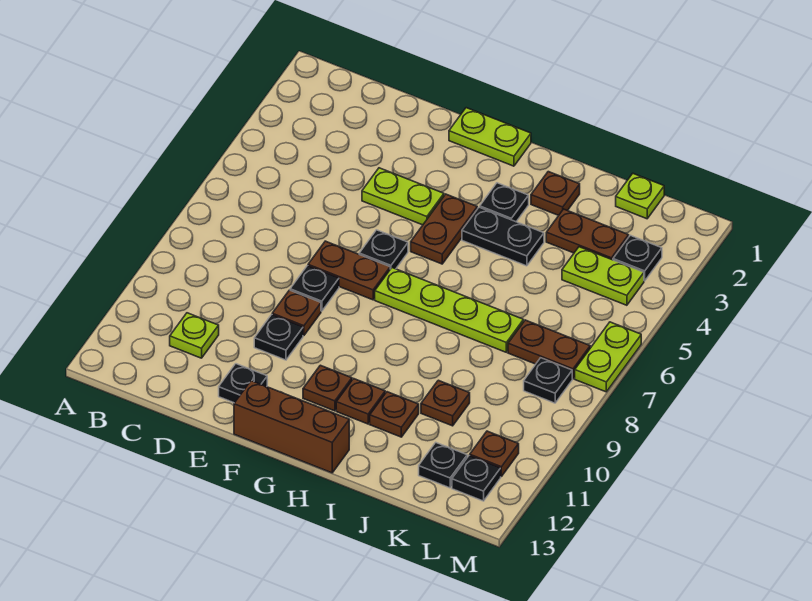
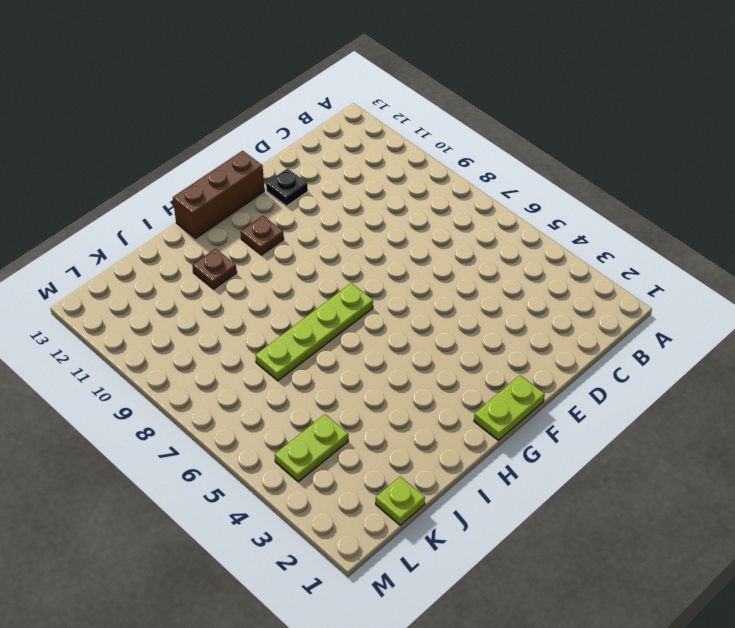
none -> lime plate C11 level 1
none -> lime plate E4:F4 level 1
none -> brown plate E7:F7 level 1

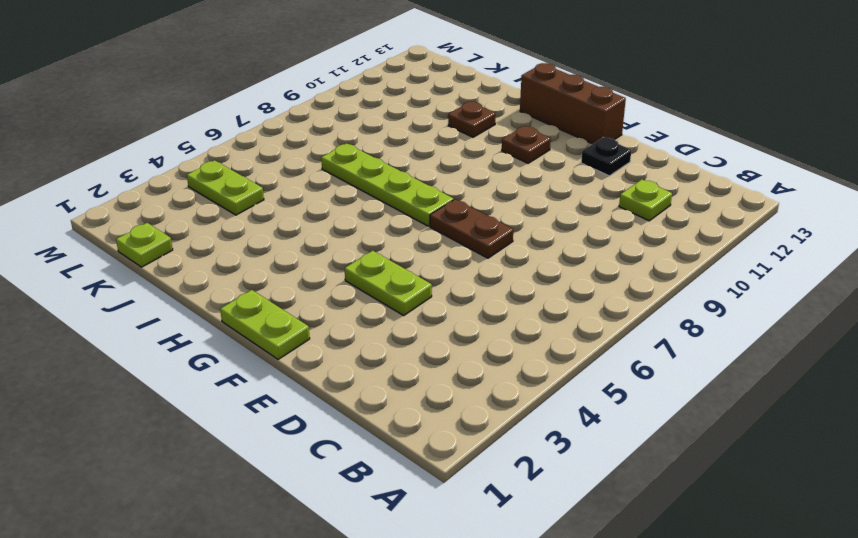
none -> black plate E8 level 1
none -> brown plate E9 level 1
none -> black plate E10 level 1

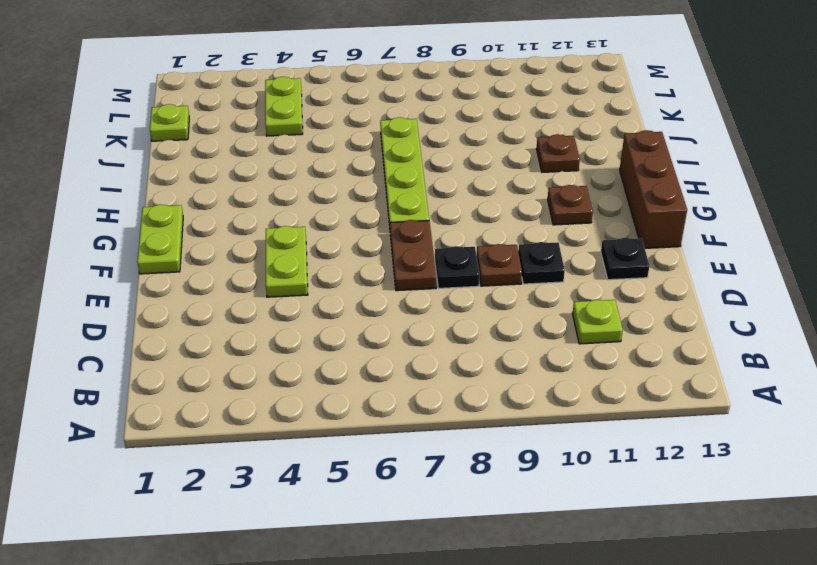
none -> black plate F6 level 1
none -> brown plate G4:G5 level 1
none -> black plate H3 level 1

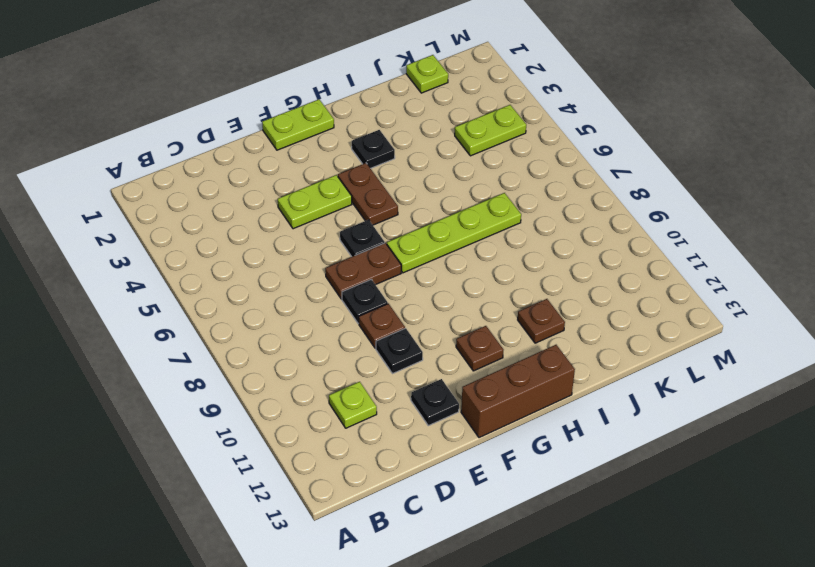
none -> black plate H4:I4 level 1
none -> brown plate H11 level 1
none -> brown plate I2 level 1

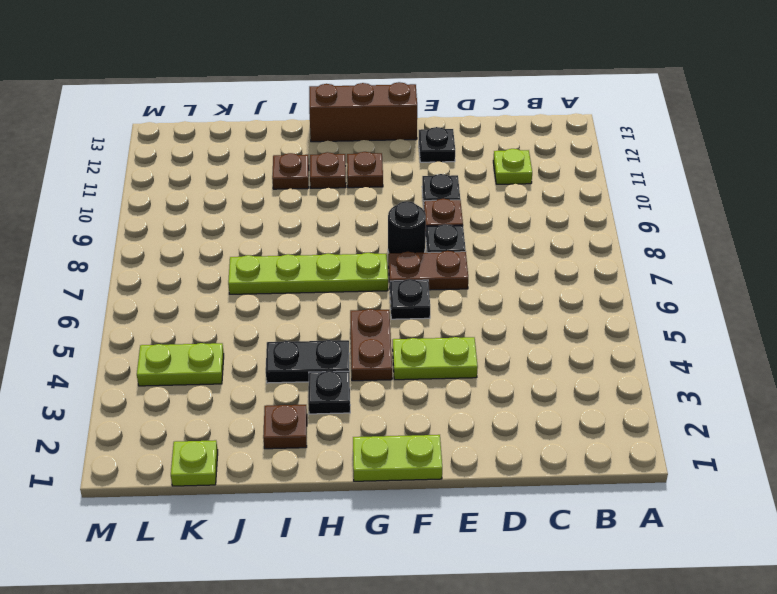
black round brick F8 level 1 -> none
none -> brown plate J3:K3 level 1
none -> brown plate J10 level 1
none -> brown plate K7:L7 level 1

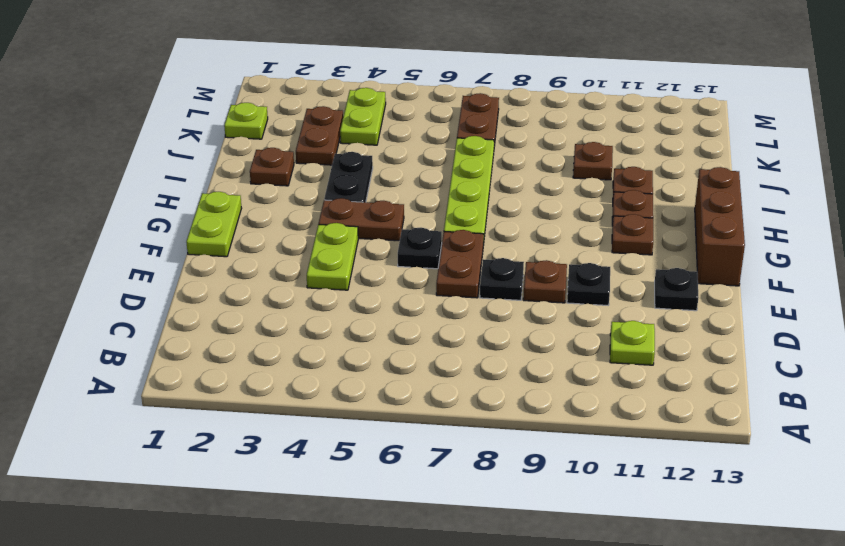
none -> black plate H3 level 1
none -> black plate K12 level 1
none -> black plate L3 level 1

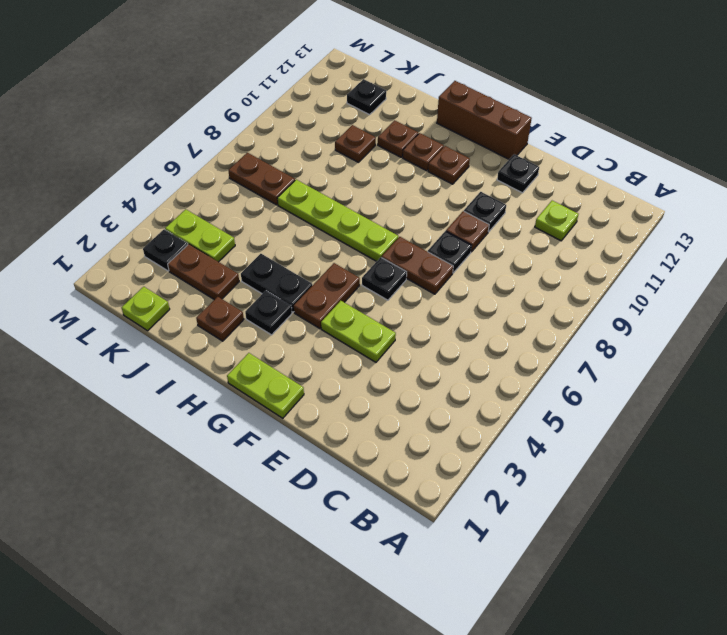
none -> black plate L8 level 1
none -> brown plate L11 level 1
none -> black plate L12 level 1

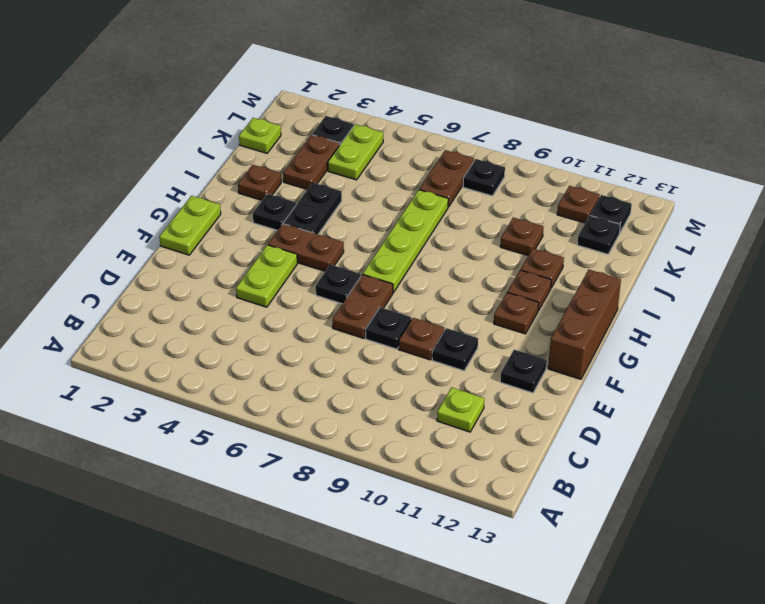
none -> lime plate M6:M7 level 1

